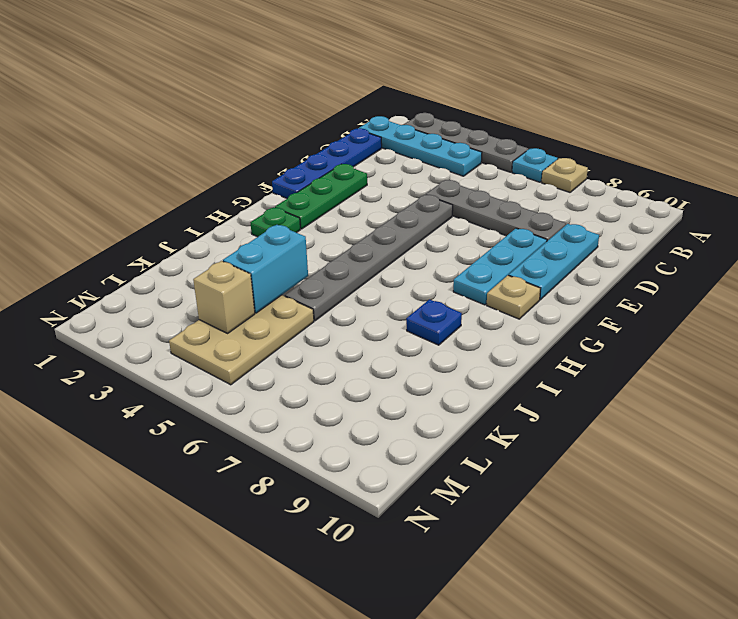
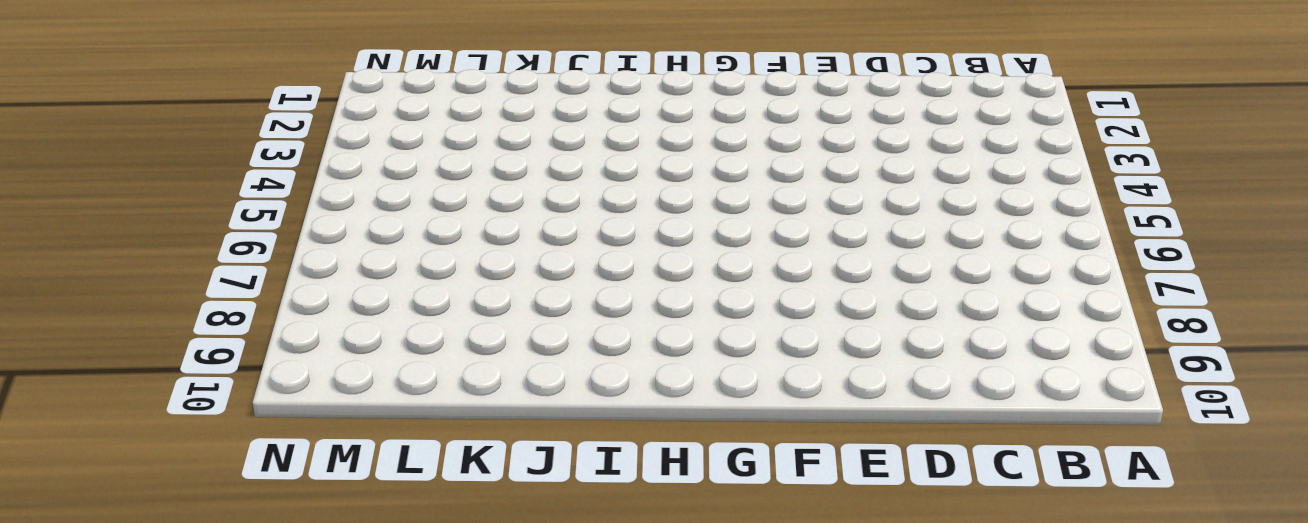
none -> grey plate A2:A5 level 1
none -> cyan plate A6 level 1
none -> tan plate A7 level 1

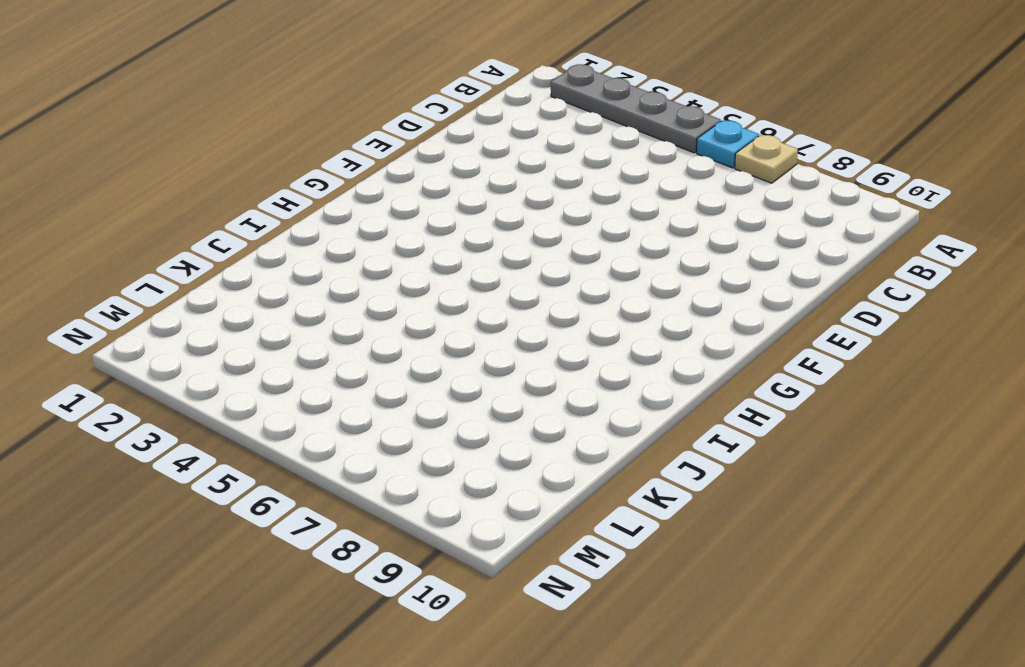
none -> cyan plate B1:B4 level 1
none -> blue plate C1:F1 level 1
none -> grey plate D5:D8 level 1

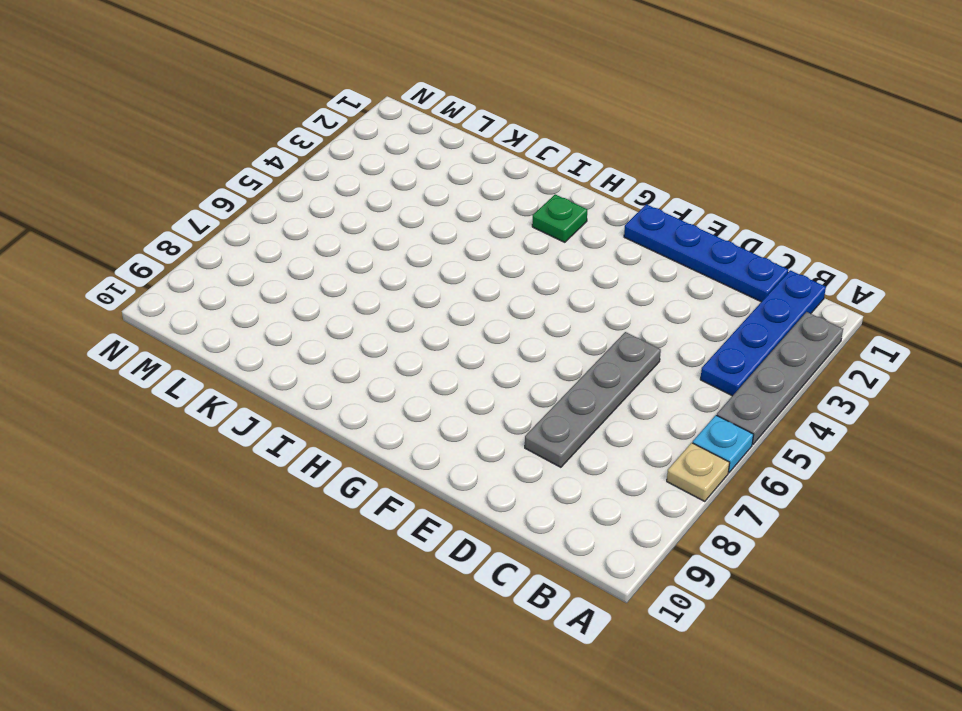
blue plate B1:B4 level 1 -> cyan plate B1:B4 level 1
none -> cyan plate D9:F9 level 1
none -> green plate E2:G2 level 1
none -> grey plate E5:J5 level 1

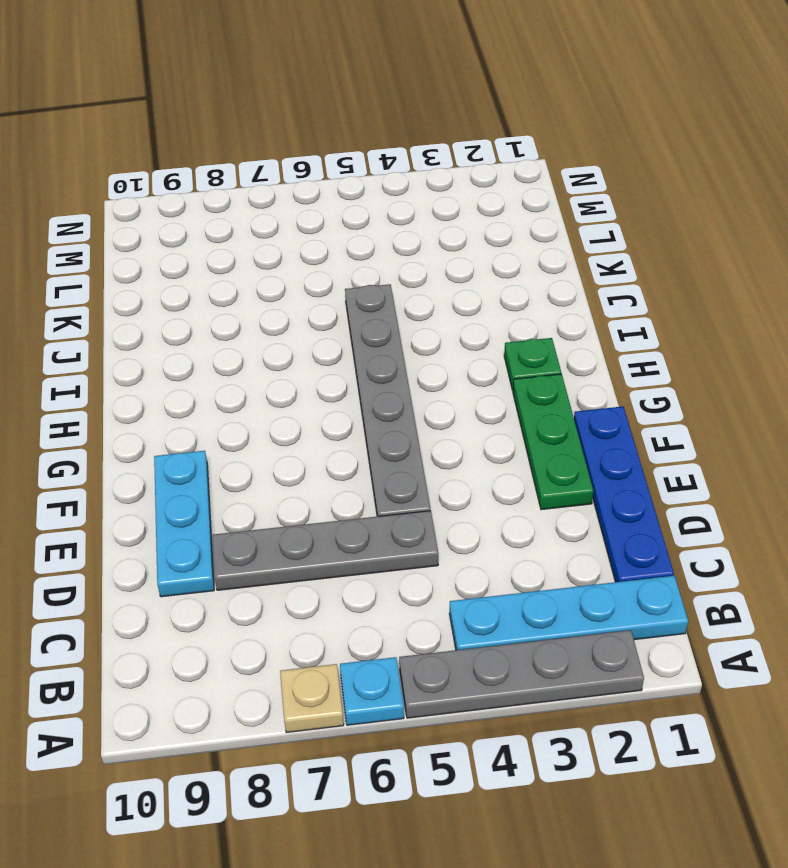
none -> cyan plate E8:G8 level 1
none -> tan plate G9 level 1
none -> blue plate I8 level 1

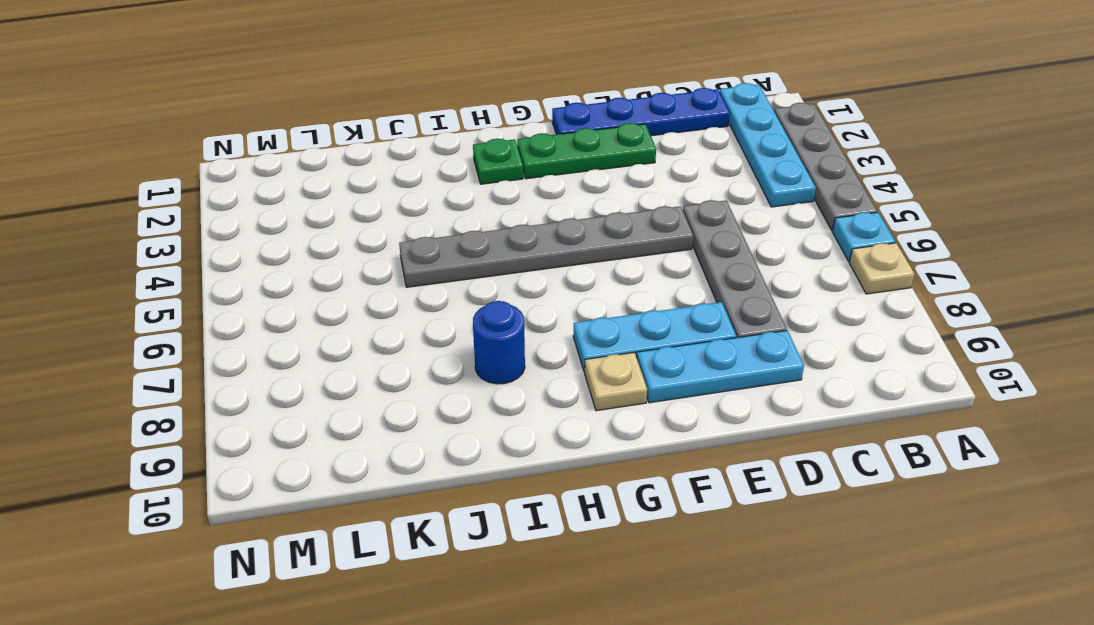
blue round brick I8 level 1 -> blue plate I8 level 1
none -> tan plate K4:M5 level 1
none -> cyan brick J4:K4 level 2
none -> tan brick L4 level 2

